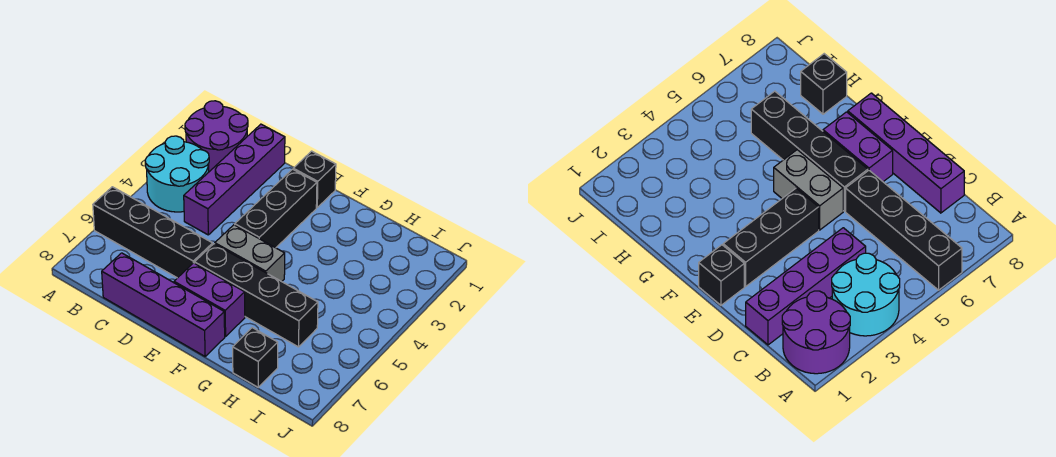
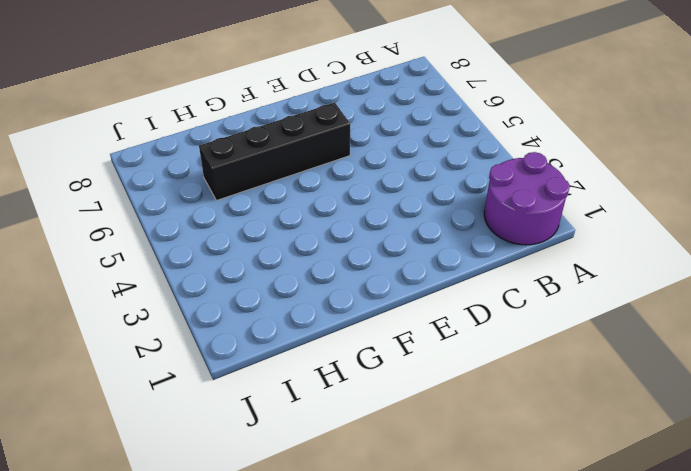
none -> cyan round brick A3:B4 level 1
none -> black brick A6:D6 level 1

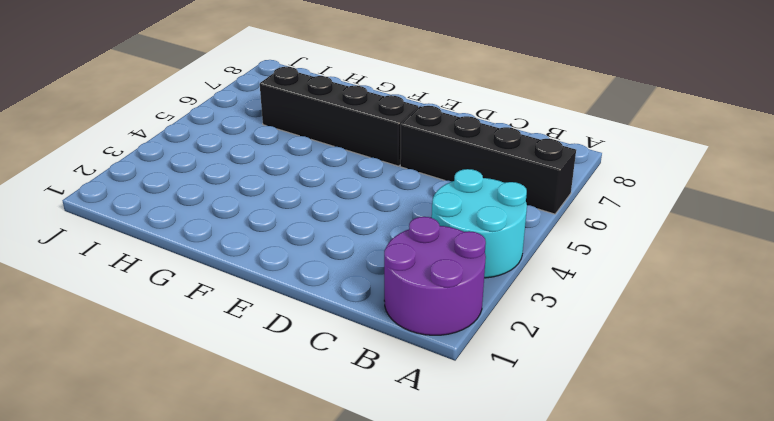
none -> purple brick C1:C4 level 1
none -> purple brick C8:F8 level 1

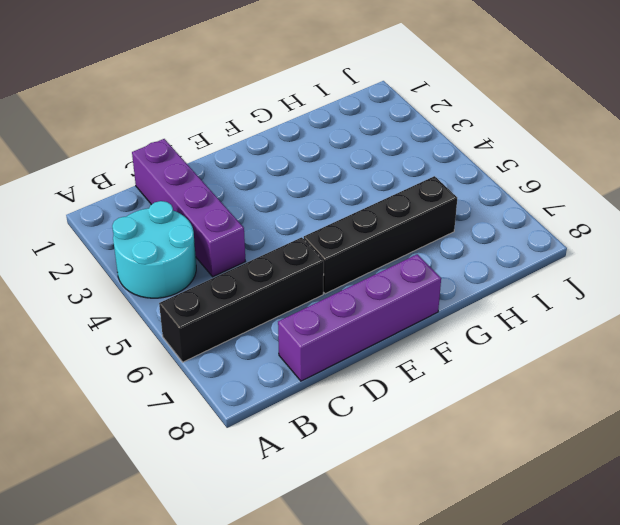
none -> purple round brick A1:B2 level 1
none -> black brick E1 level 1

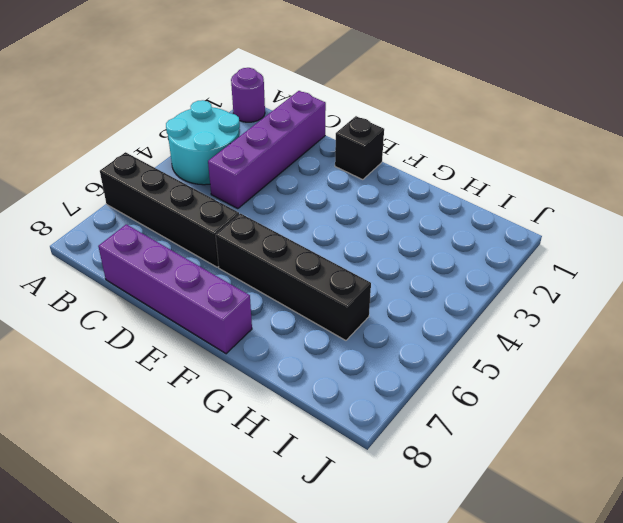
purple round brick A1 level 1 -> purple round brick A1:B2 level 1
none -> black brick E2:E4 level 1
none -> grey brick E5:F5 level 1

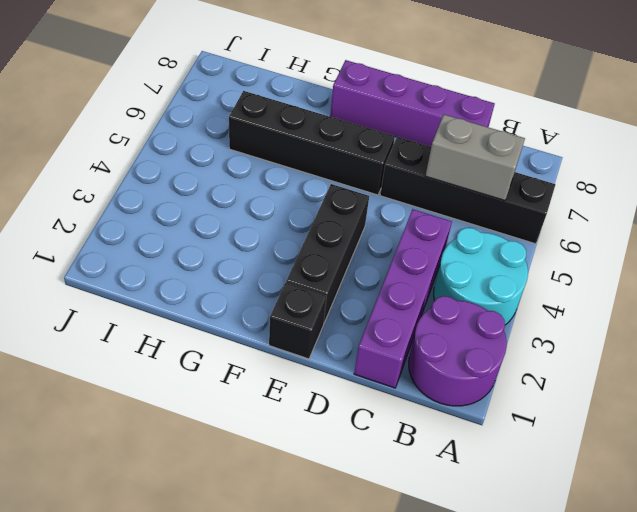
grey brick B6:C6 level 2 -> grey brick E5:F5 level 1
none -> purple brick E7:F7 level 1
none -> black brick H8 level 1

